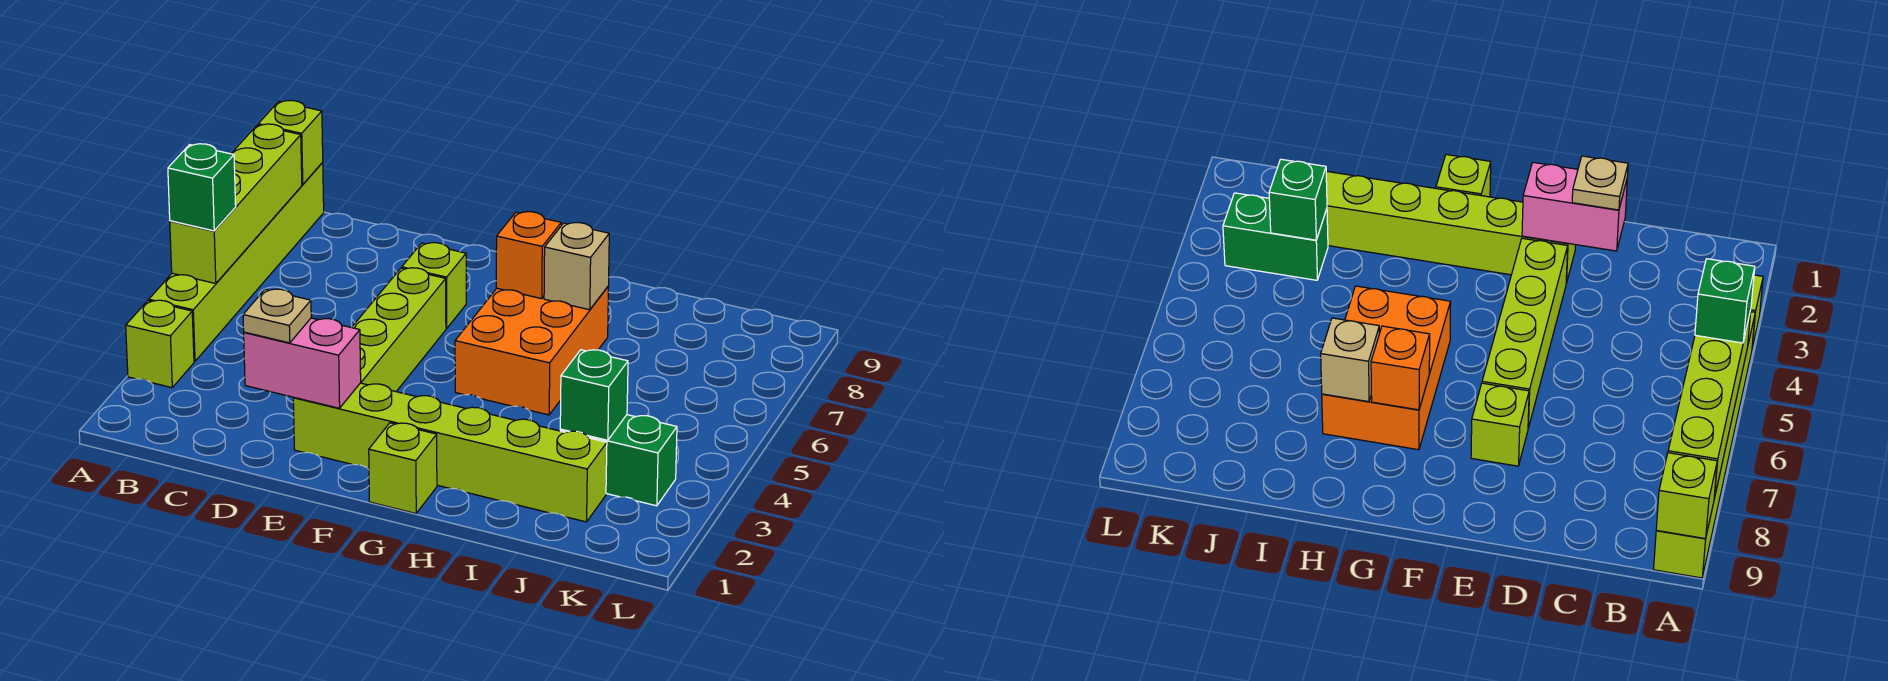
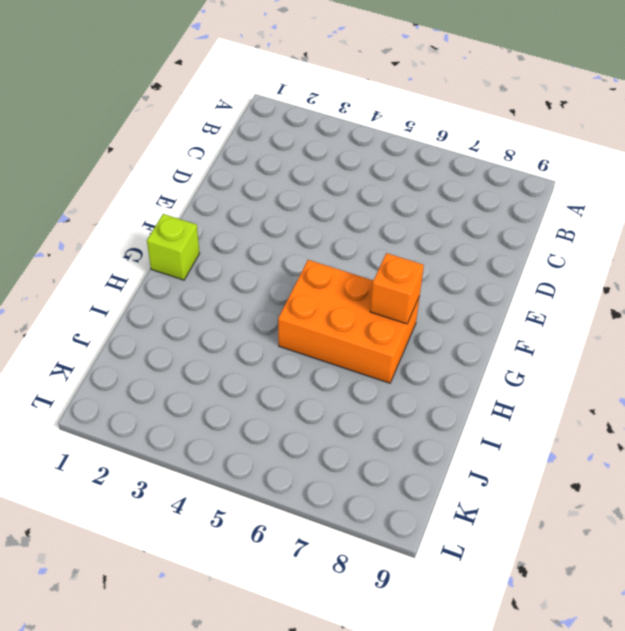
none -> lime brick A3 level 1
none -> lime brick A4:A9 level 1
none -> lime brick E2:J2 level 1

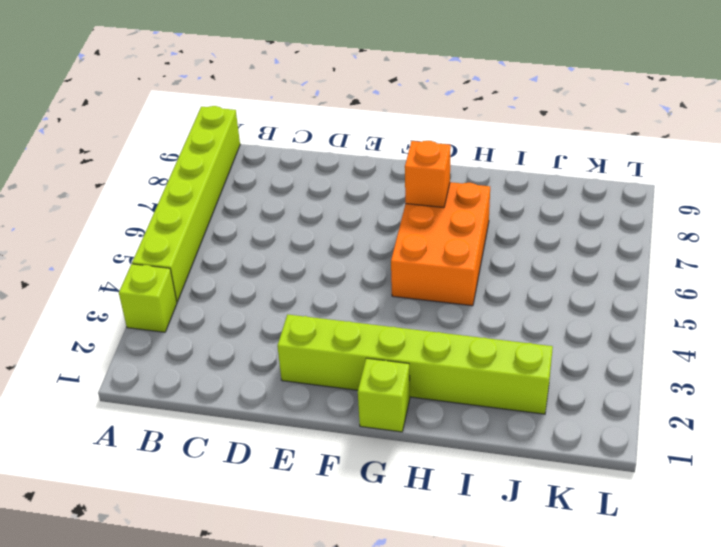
none -> lime brick E3:E6 level 1
none -> lime brick E7 level 1
none -> green brick J3:K3 level 1

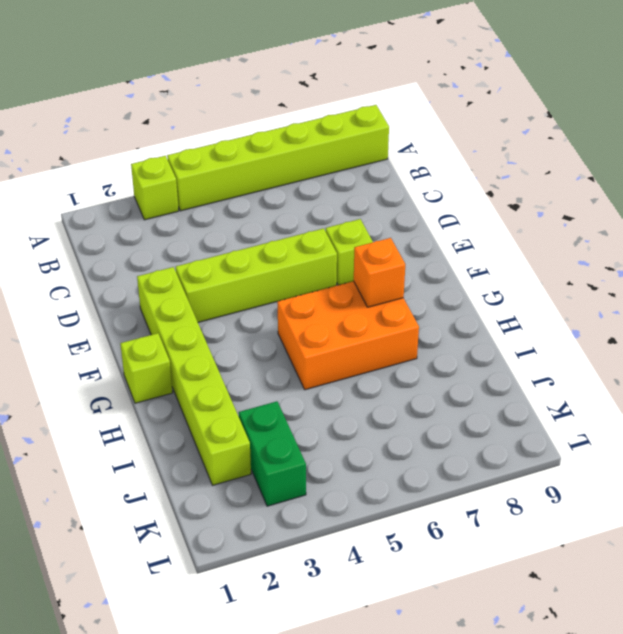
none -> lime brick A5:A8 level 2
none -> lime brick A9 level 2
none -> pink brick D2:E2 level 2

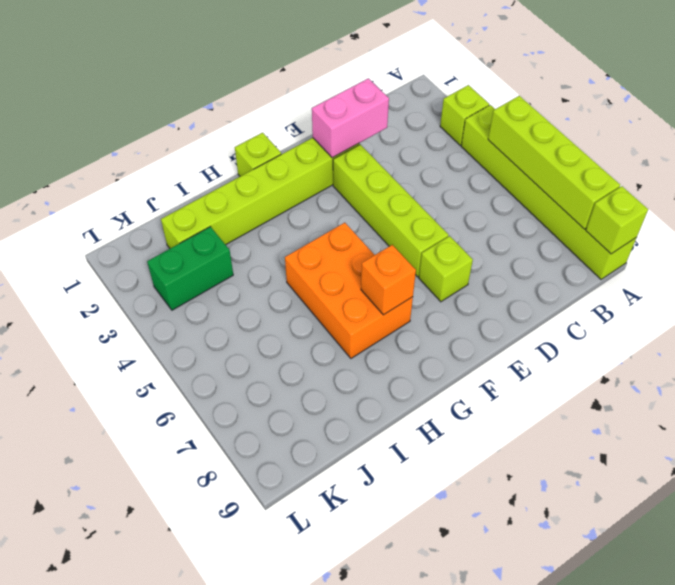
none -> tan brick H7 level 2
none -> green brick J3 level 2
none -> green brick A5 level 3

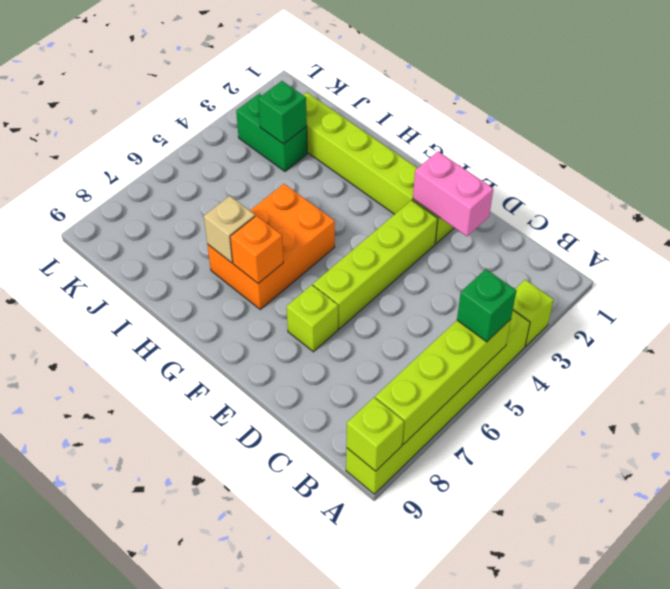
none -> lime brick G1 level 1
none -> tan plate D2 level 3

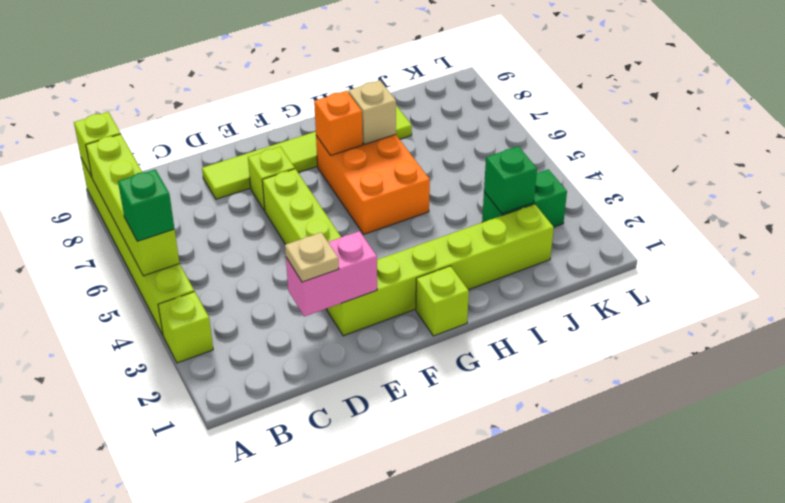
lime tile D8:I8 level 1 -> none

